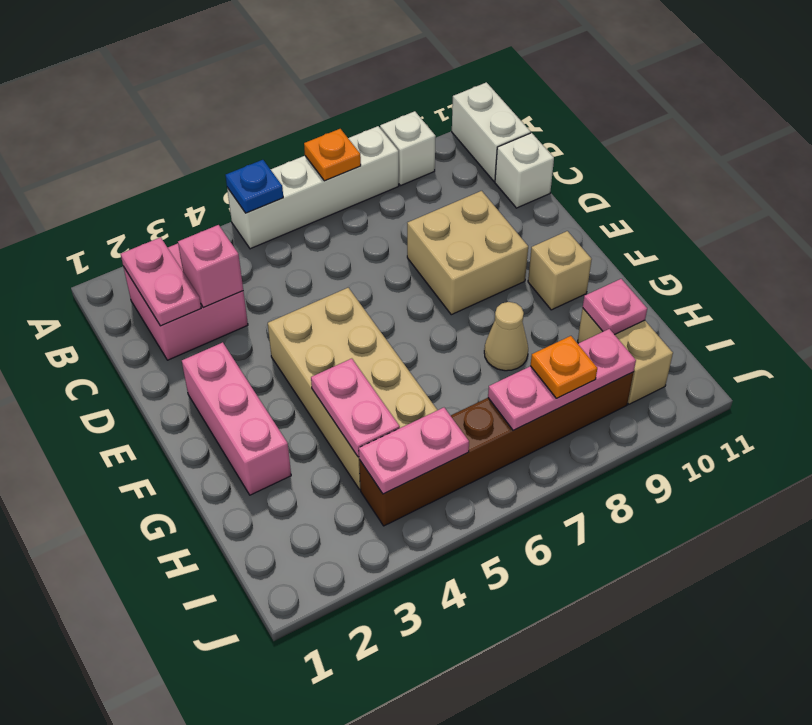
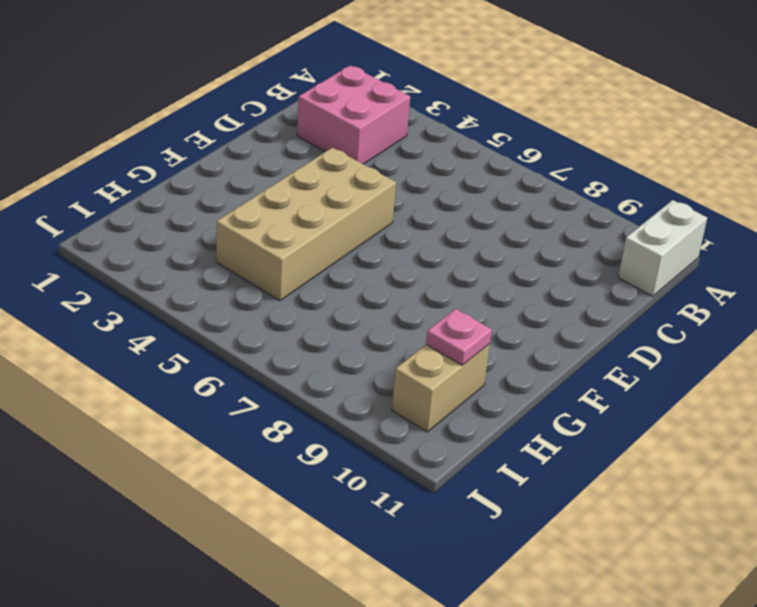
none -> white brick A5:A8 level 1
none -> white brick A9 level 1
none -> white brick C11 level 1

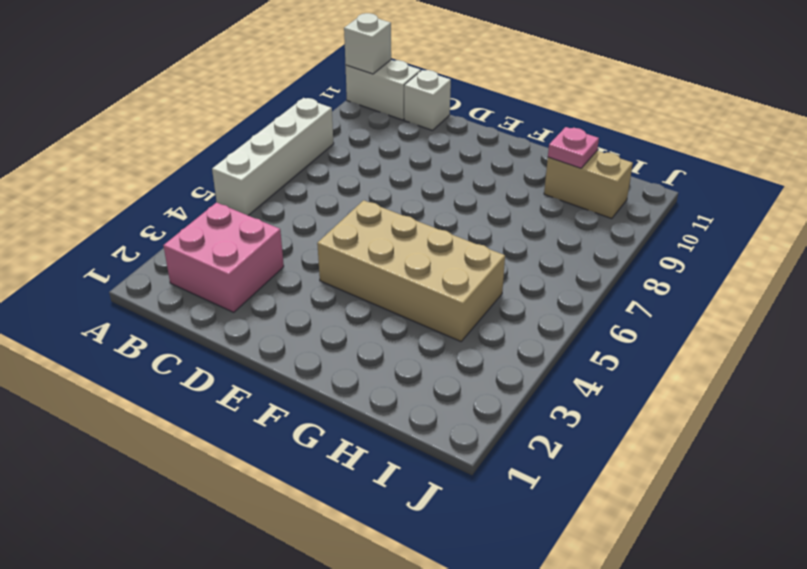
white brick A11 level 2 -> white brick A9 level 1
none -> tan brick D8:E9 level 1
none -> pink brick E2:G2 level 1
none -> tan brick F10 level 1

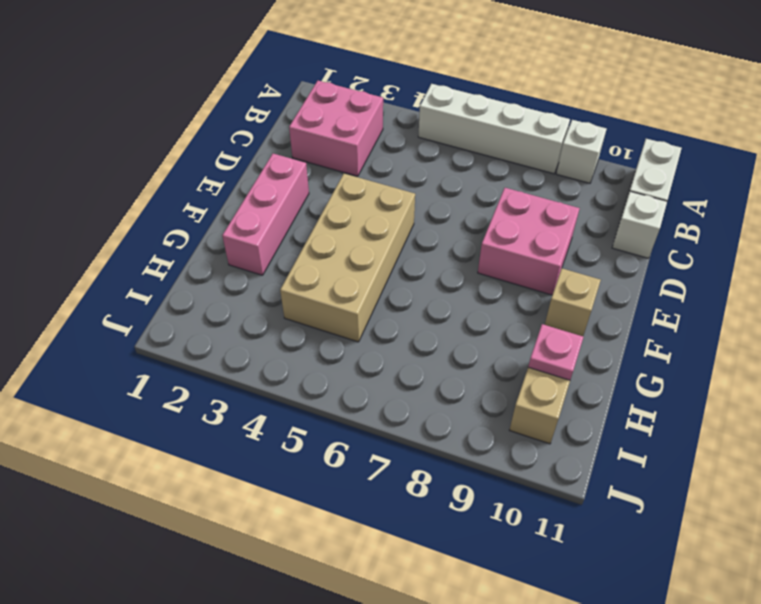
pink brick D8:E9 level 1 -> tan brick D8:E9 level 1
none -> tan cone G8 level 1
none -> brown brick I4:I9 level 1
none -> blue plate A5 level 2

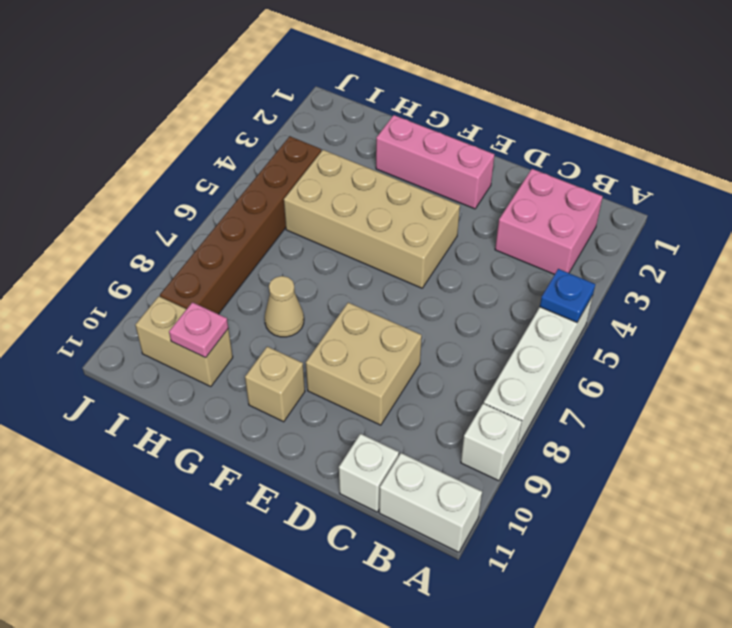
none -> orange plate A7 level 2
none -> pink plate B2:C2 level 2
none -> pink brick C3 level 2

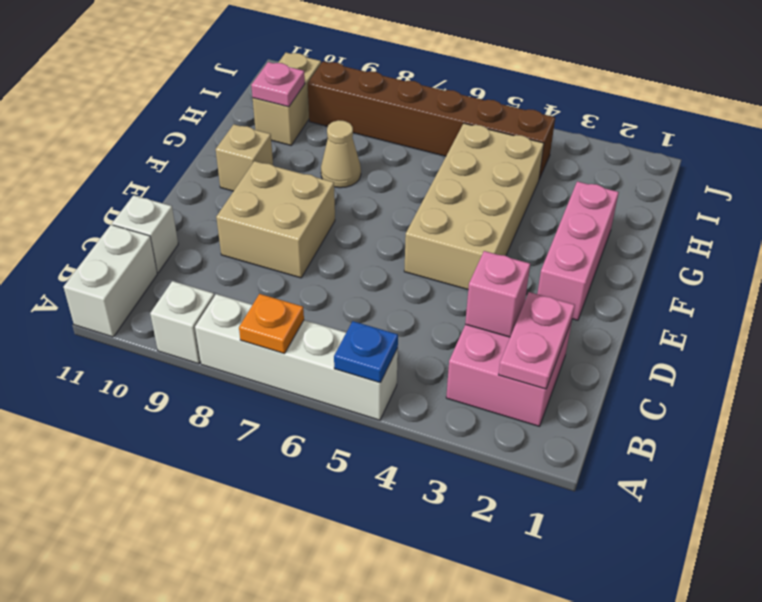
none -> pink plate G4:H4 level 2
none -> pink plate I4:I5 level 2
none -> pink plate I7:I9 level 2

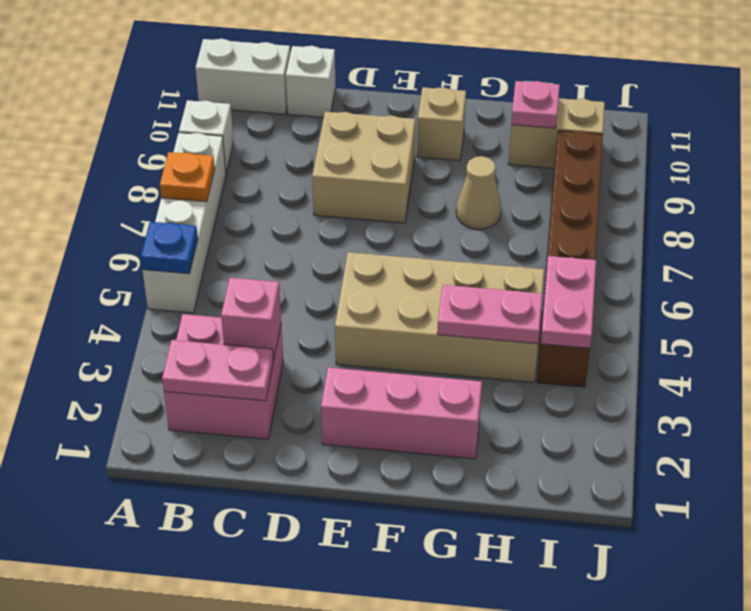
none -> pink plate I7:I9 level 2
none -> orange plate I8 level 3

